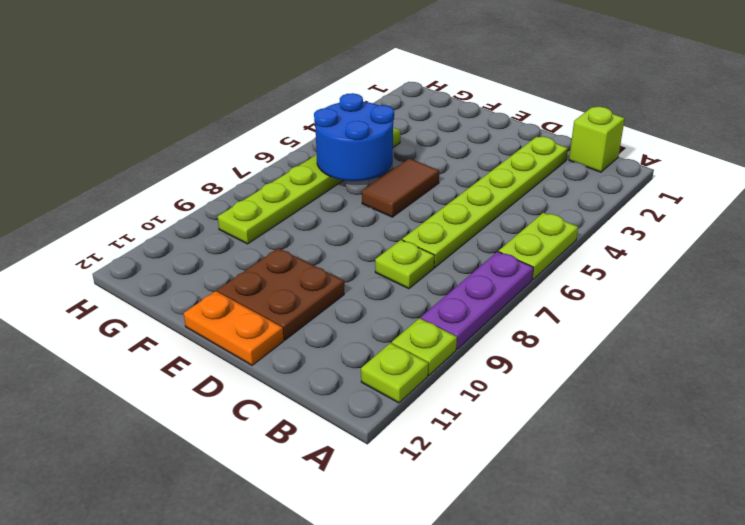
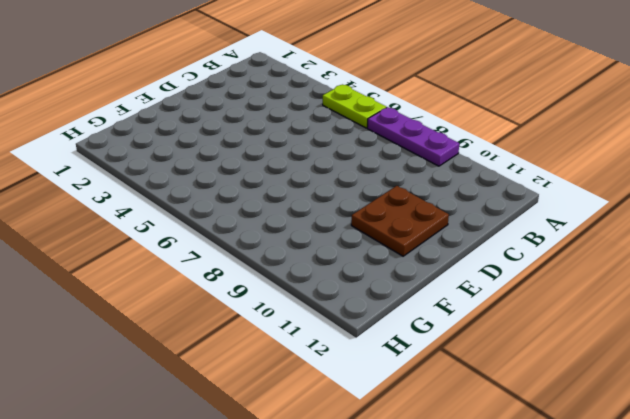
none -> lime plate A10 level 1
none -> lime plate A11 level 1
none -> lime brick B1 level 1

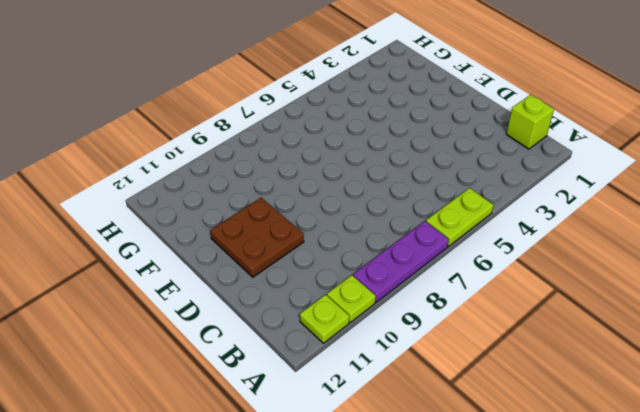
none -> lime plate C2:C7 level 1
none -> lime plate C8 level 1
none -> orange plate D12:E12 level 1

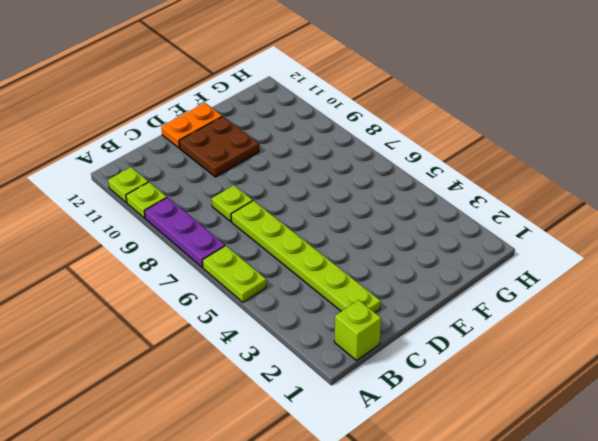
none -> brown tile E5:E6 level 1
none -> lime plate G4:G9 level 1
none -> blue round brick F5:G6 level 2

